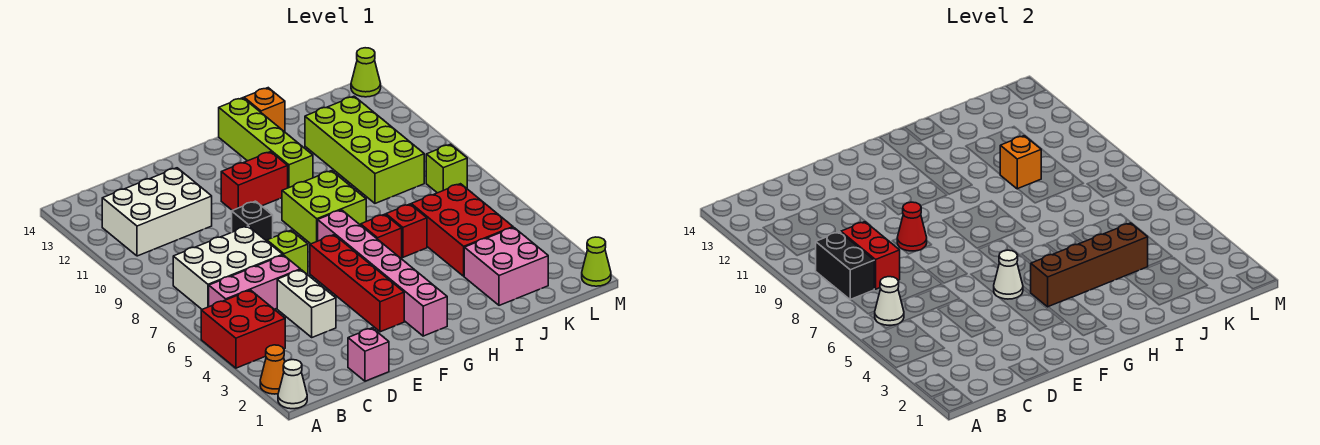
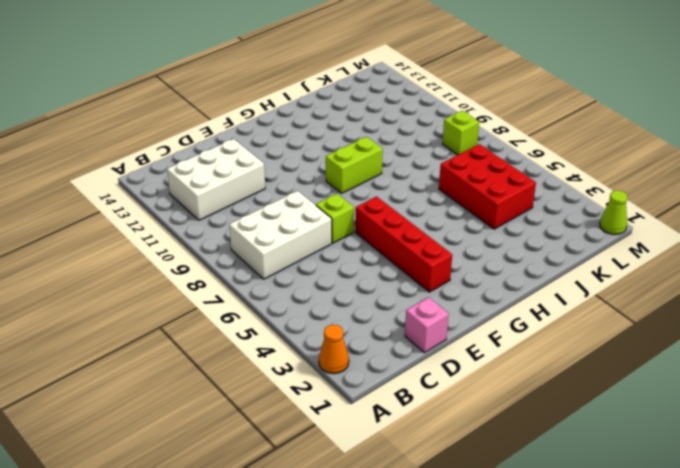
lime brick G9:H9 level 1 -> lime brick G8:H9 level 1
none -> white cone A1 level 1
none -> red brick A4:B5 level 1
none -> pink brick B6:D6 level 1
none -> white brick D4:D5 level 1

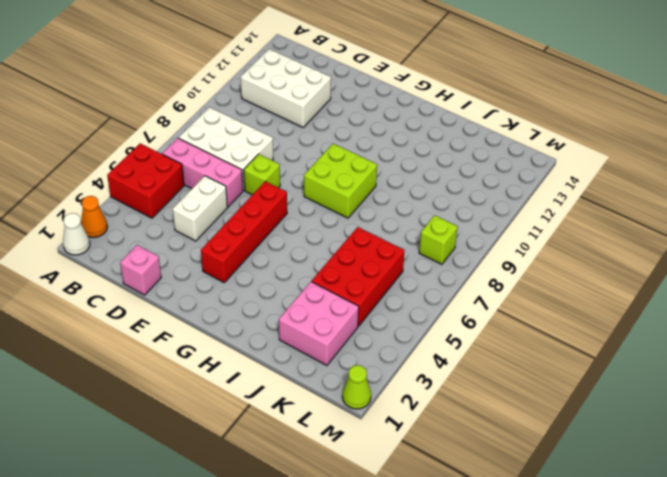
none -> black brick E9 level 1
none -> red brick F11:G11 level 1
none -> pink brick G2:G7 level 1
none -> red brick H6 level 1

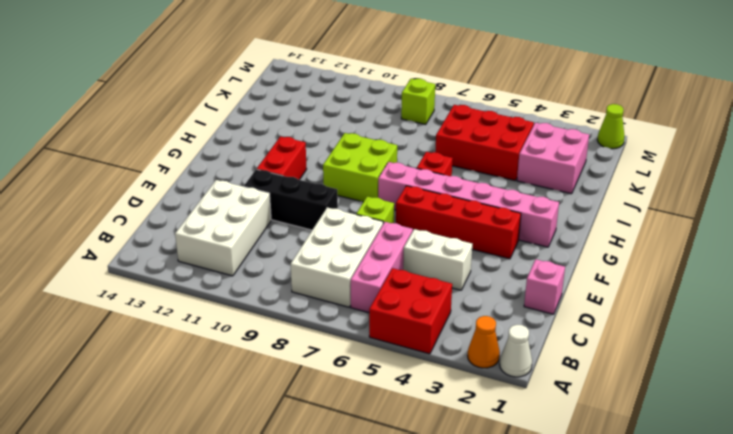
black brick E9:E11 level 1 -> black brick E9 level 1
none -> lime brick H11:H14 level 1
none -> red brick I6 level 1
none -> orange brick I14 level 1
none -> lime brick J9:K12 level 1

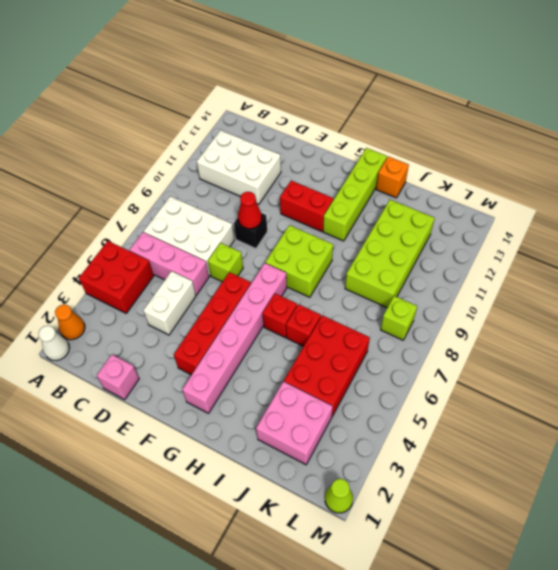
none -> lime cone M14 level 1
none -> white cone B6 level 2
none -> black brick B8:B9 level 2
none -> red brick C8:C9 level 2

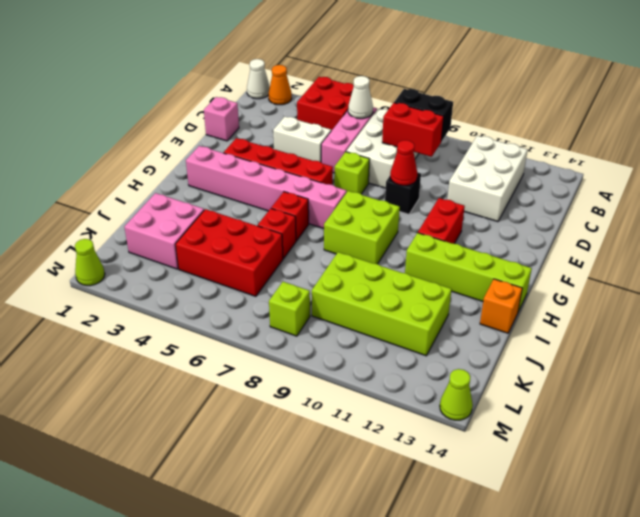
none -> white cone F5 level 2
none -> brown brick G4:J4 level 2
none -> orange brick J10 level 2

